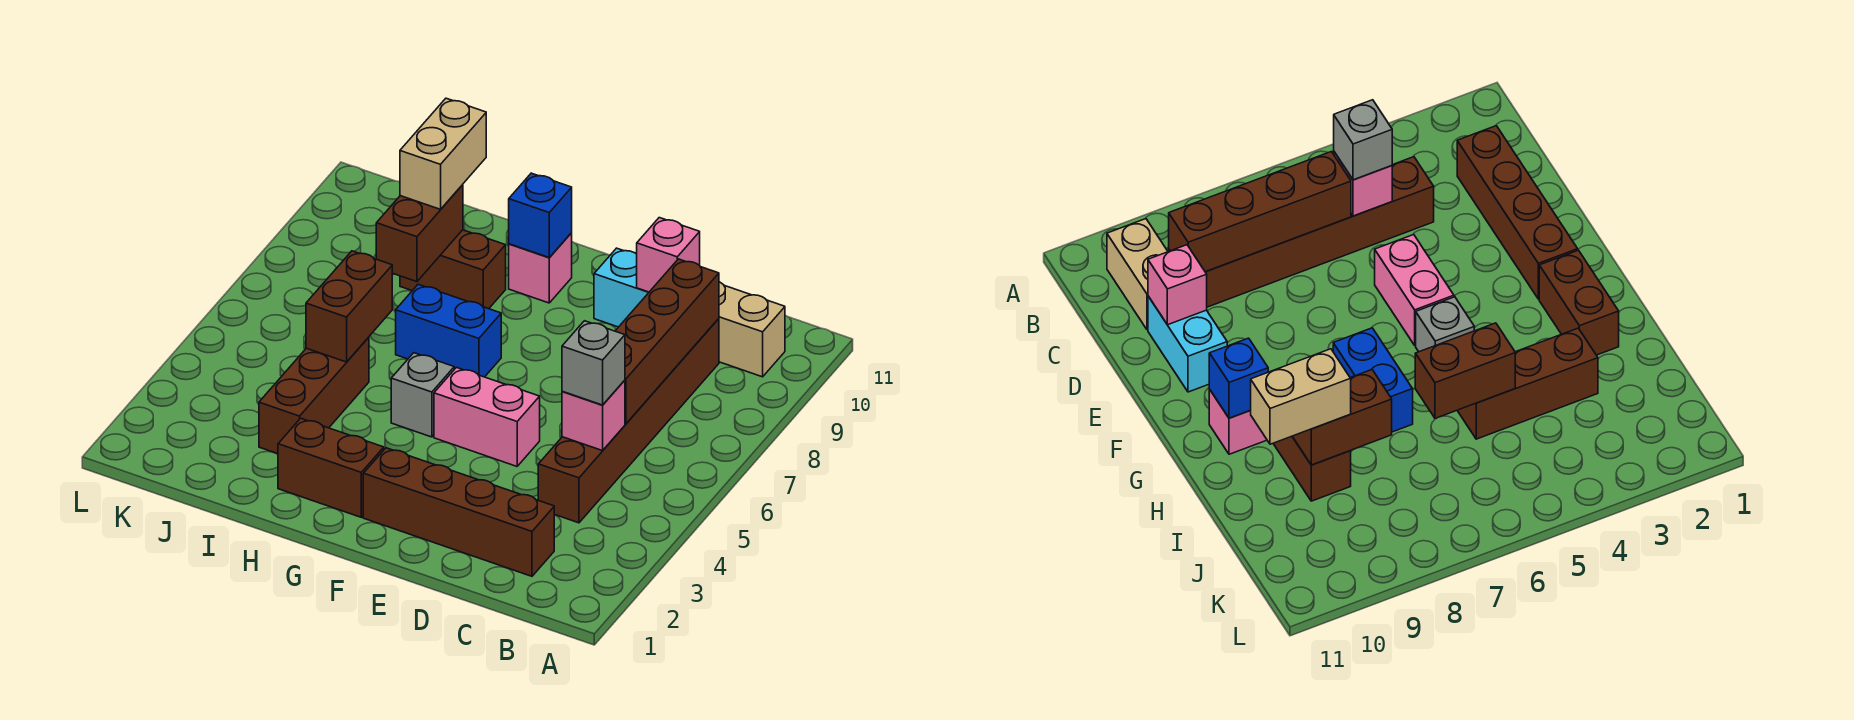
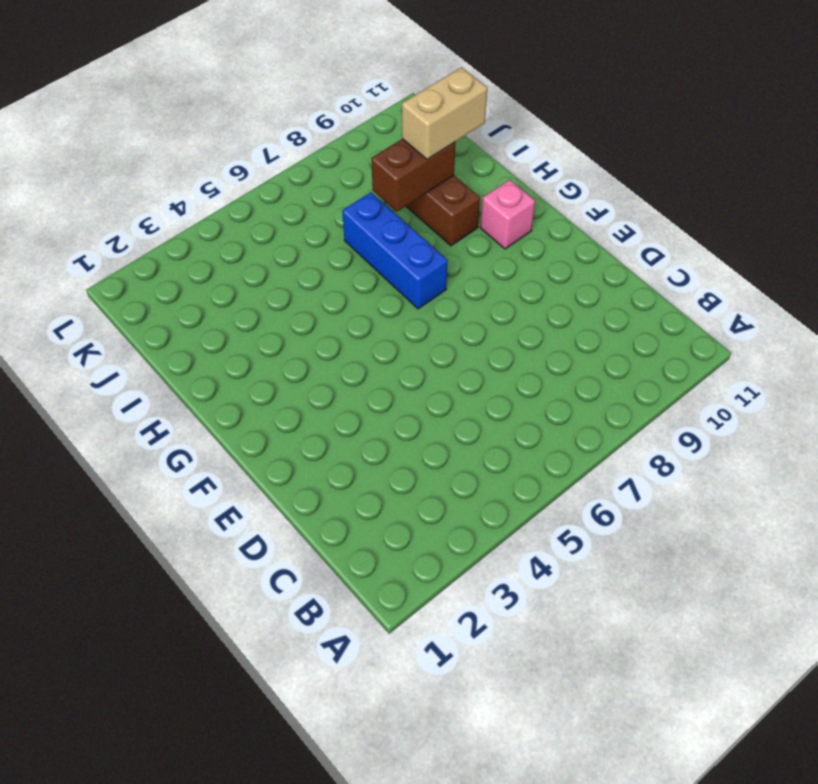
blue brick G7:I7 level 1 -> blue brick G7:H7 level 1
none -> tan brick B10:C10 level 1
none -> brown brick C2:F2 level 1
none -> brown brick C4:C9 level 1

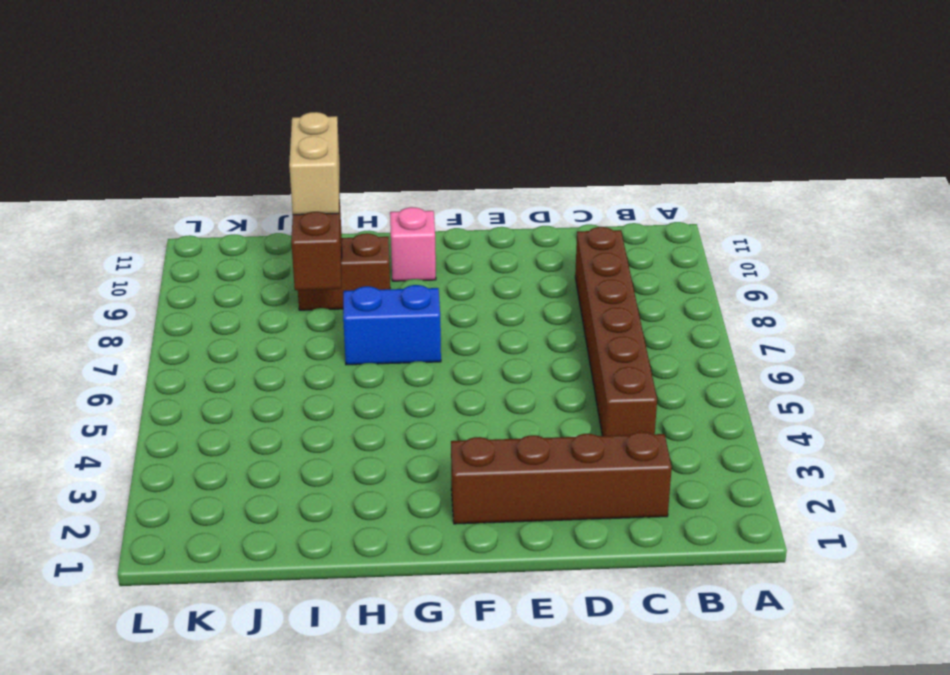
none -> tan brick B10:C10 level 1
none -> cyan brick D10:E10 level 1
none -> pink brick E5:F5 level 1

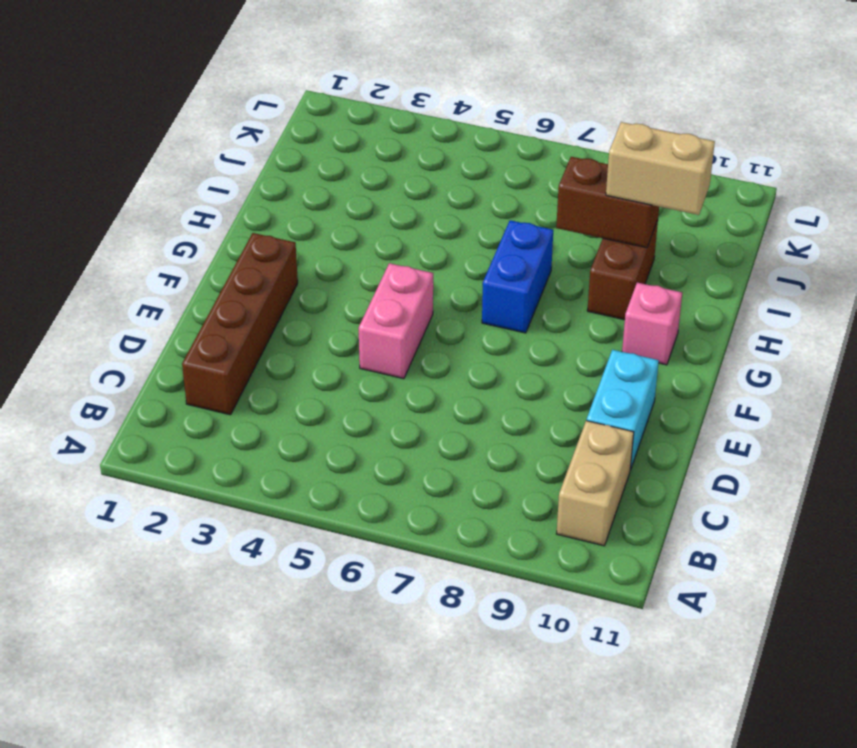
none -> brown brick C4:C9 level 1
none -> brown brick G2:H2 level 1
none -> grey brick G5 level 1

